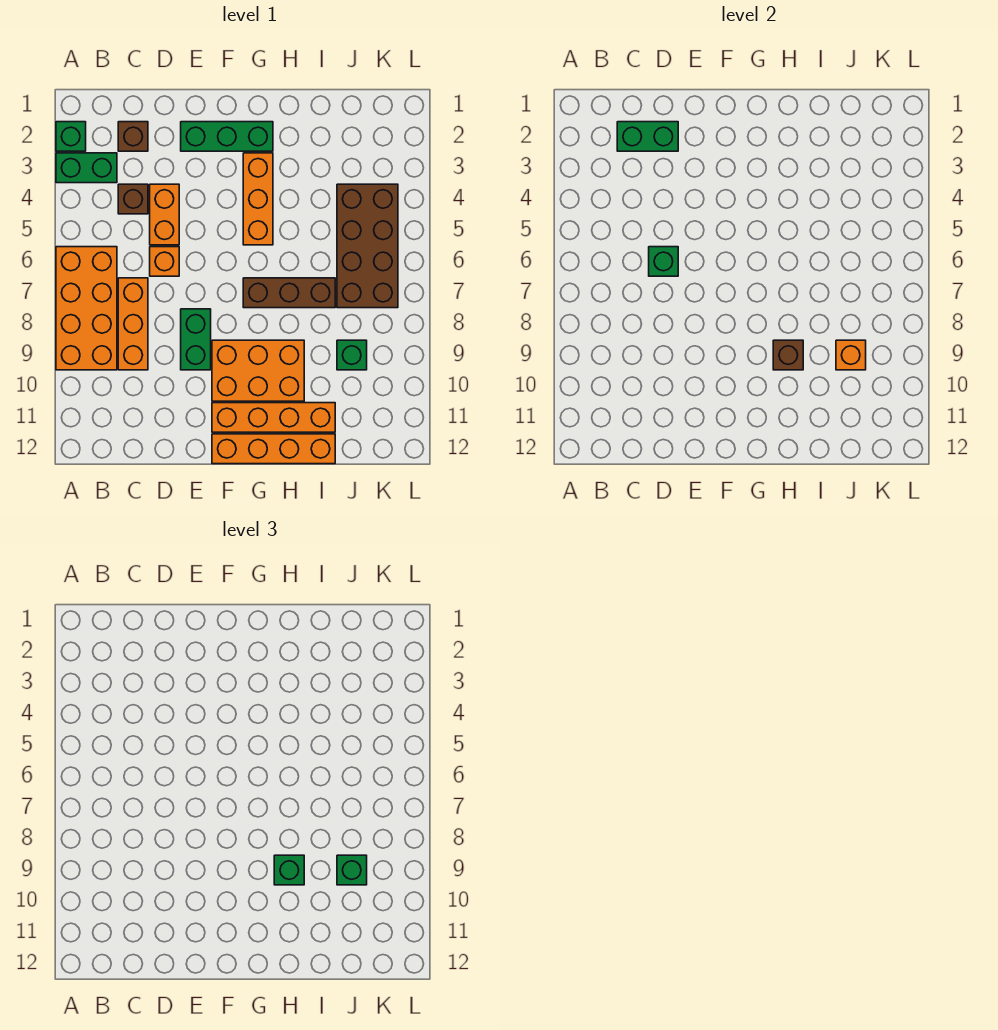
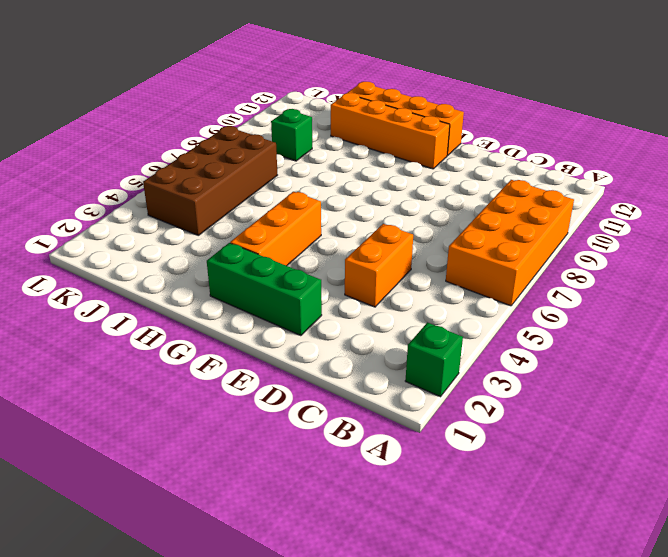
none -> green brick A3:B3 level 1
none -> brown brick C2 level 1
none -> brown brick C4 level 1

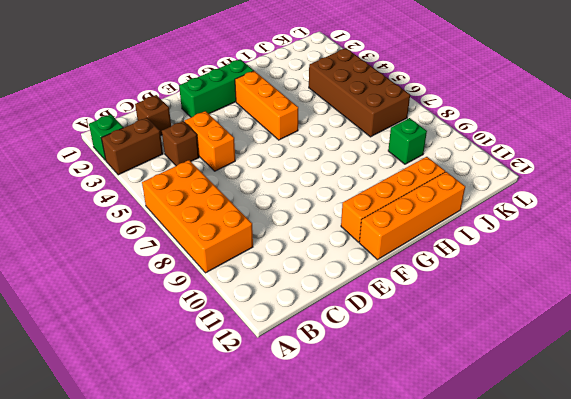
brown brick A3:B3 level 1 -> green brick A3:B3 level 1
none -> orange brick C7:C9 level 1
none -> orange brick D6 level 1
none -> green brick E8:E9 level 1

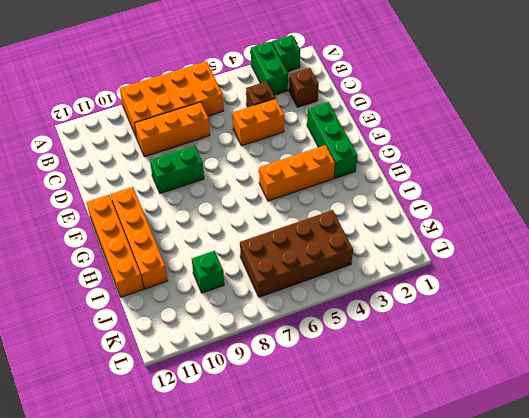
none -> orange brick D6 level 1
none -> orange brick F9:H10 level 1
none -> brown brick G7:I7 level 1

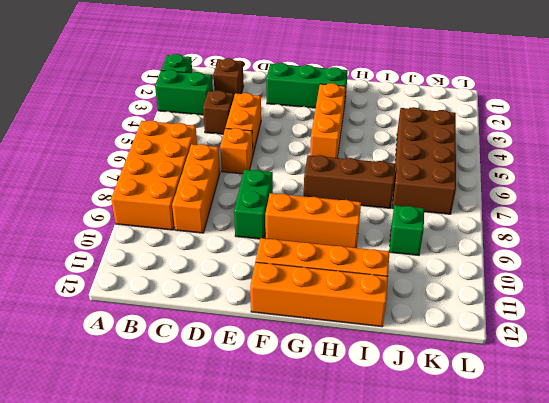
orange brick F9:H9 level 1 -> orange brick F9:H10 level 1
none -> green brick C2:D2 level 2
none -> green brick D6 level 2
none -> brown brick H9 level 2

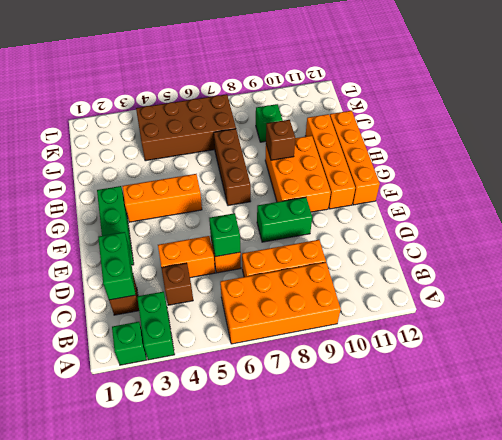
none -> orange brick J9 level 2
none -> green brick H9 level 3
none -> green brick J9 level 3

